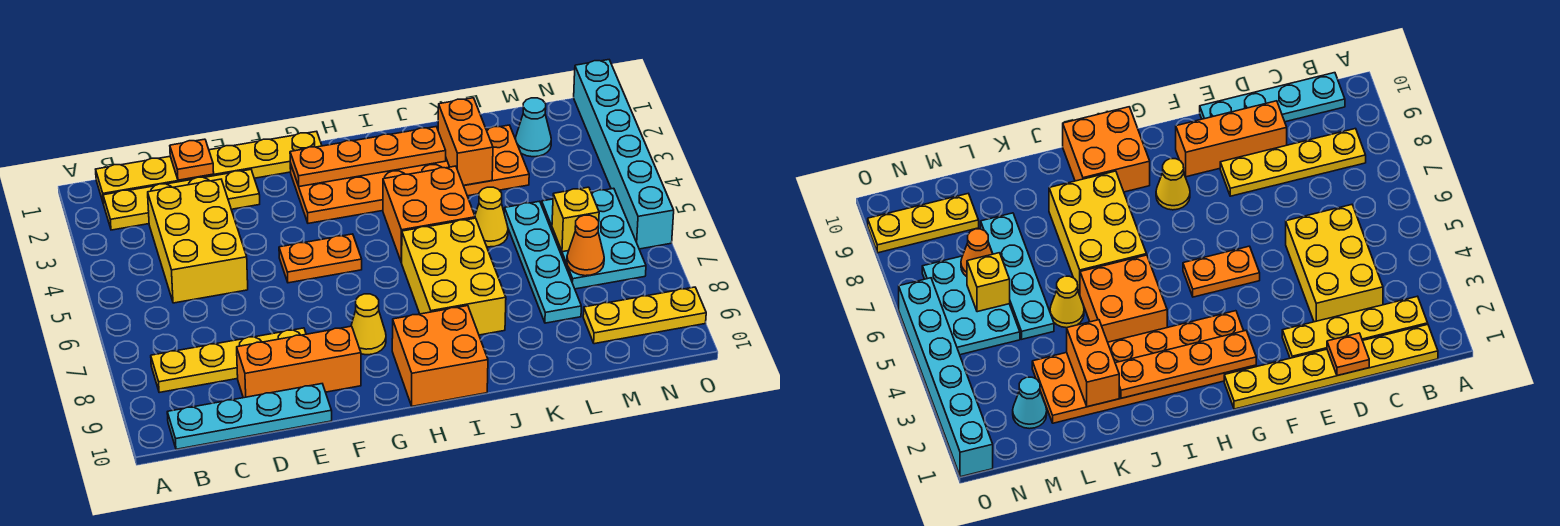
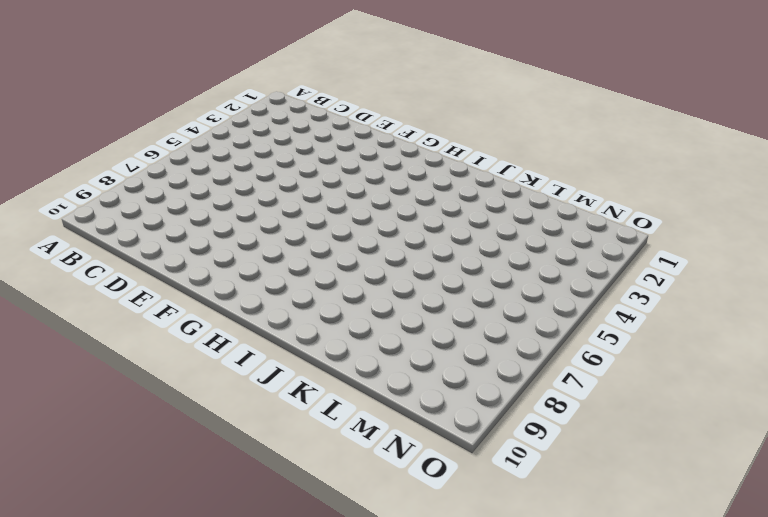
none -> yellow plate B1:G1 level 1
none -> yellow plate B2:E2 level 1
none -> yellow plate B8:E8 level 1

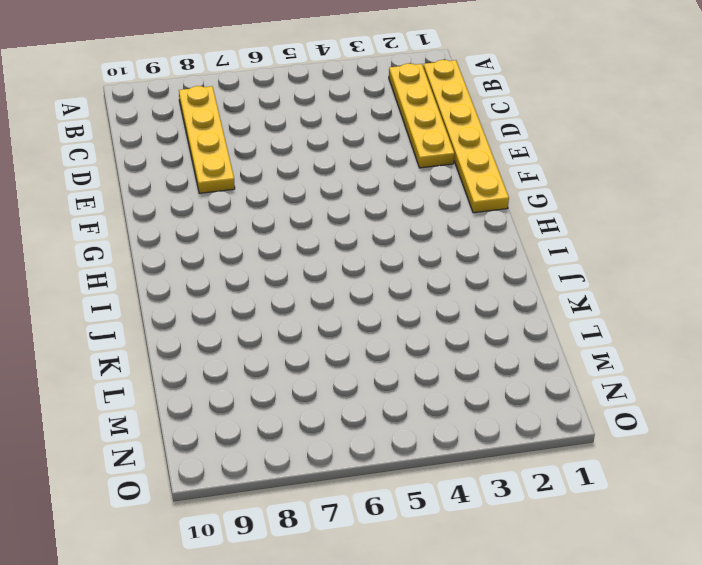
none -> cyan plate B10:E10 level 1
none -> yellow brick C3:D5 level 1
none -> orange brick D9:F9 level 1

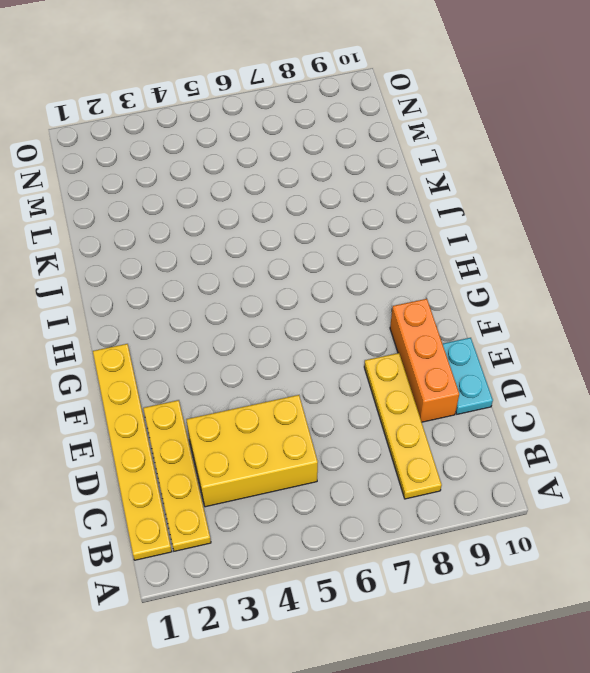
cyan plate D10:E10 level 1 -> cyan plate B10:E10 level 1
none -> orange plate F5:G5 level 1
none -> orange plate G2:L3 level 1
none -> yellow cone G8 level 1

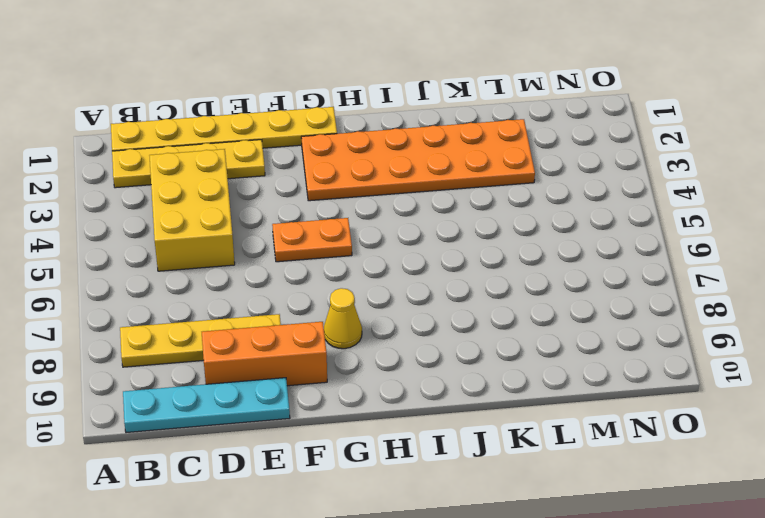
none -> orange brick H9:I10 level 1
none -> orange brick I4:J5 level 1
none -> yellow brick I6:J8 level 1

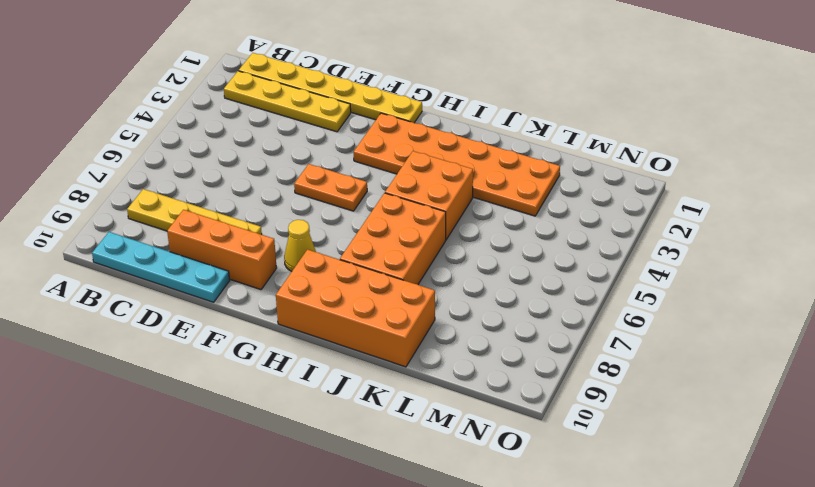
orange brick H9:K10 level 1 -> orange brick H9:I10 level 1
orange brick I6:J8 level 1 -> yellow brick I6:J8 level 1
none -> yellow brick C3:D5 level 1
none -> yellow cone K5 level 1
none -> cyan plate L5:L8 level 1

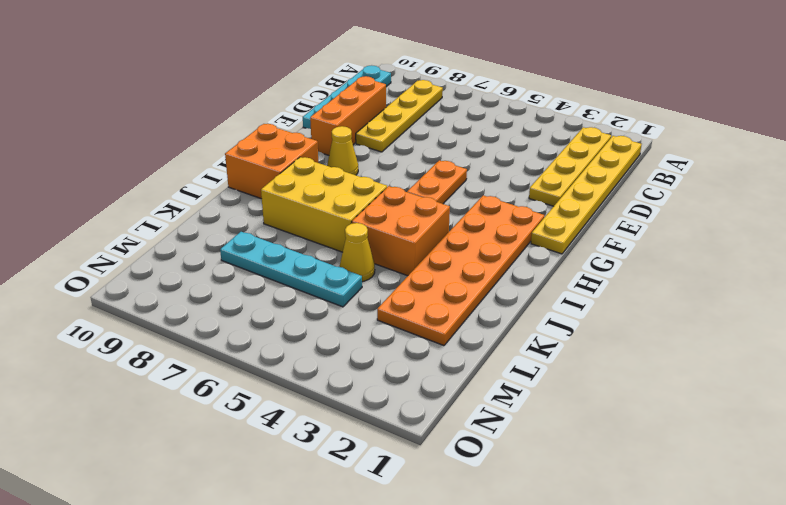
none -> yellow brick C3:D5 level 1
none -> cyan cone M2 level 1
none -> cyan plate M5:N7 level 1

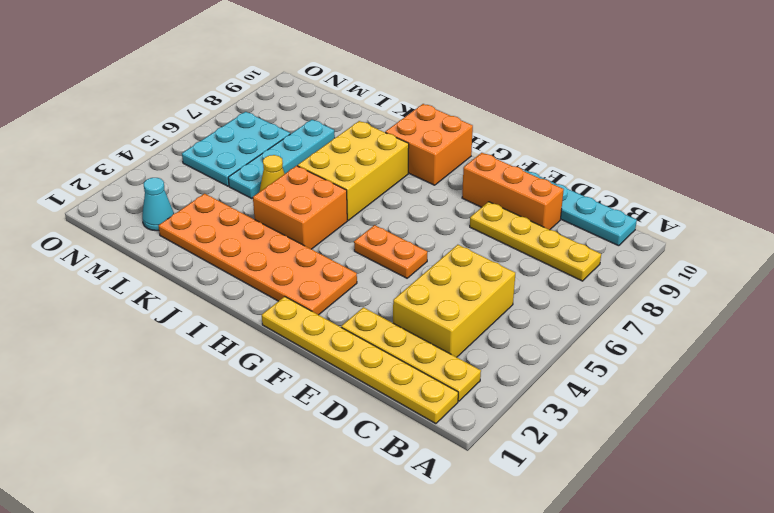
none -> yellow cone G8 level 1
none -> yellow plate M9:O9 level 1
none -> cyan brick O1:O6 level 1

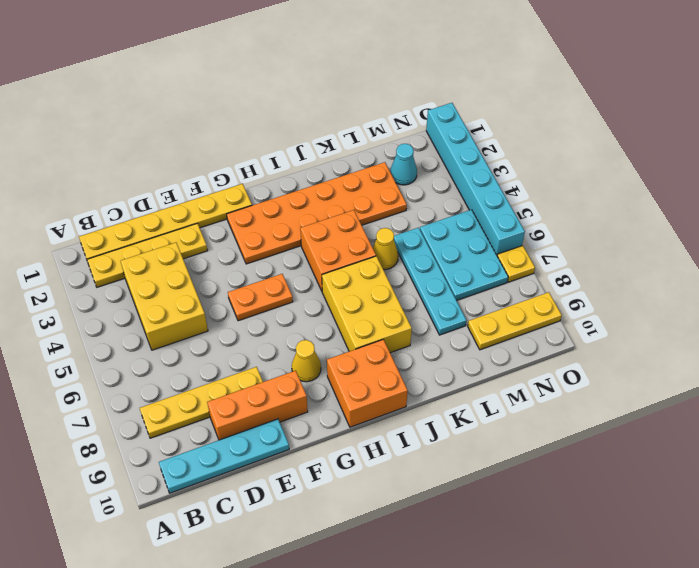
yellow plate O7 level 1 -> none
none -> orange plate D1 level 2
none -> orange plate G2:J2 level 2
none -> orange brick K2:K3 level 2

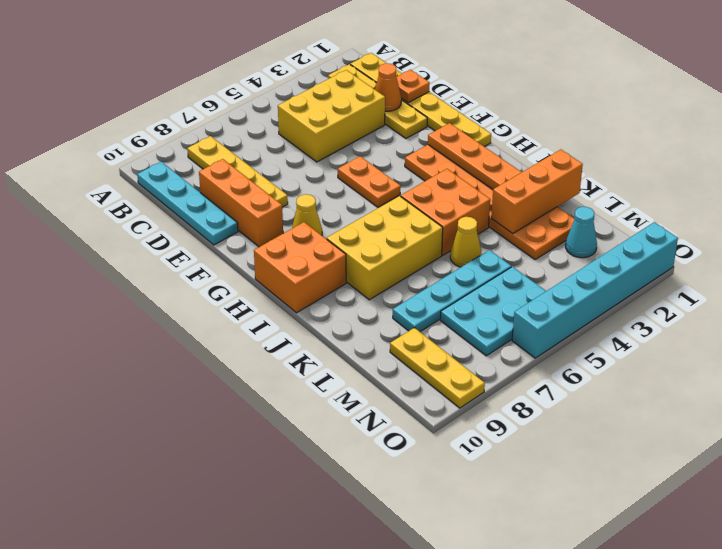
orange cone D2 level 2 -> orange cone M7 level 2
orange brick K1:K3 level 2 -> orange brick K2:K3 level 2
none -> yellow brick M6 level 2

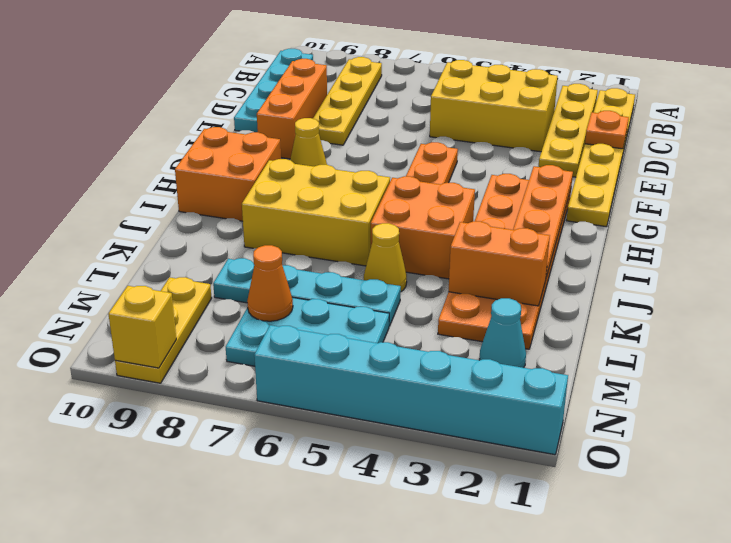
yellow brick O9 level 2 -> yellow brick M6 level 2

